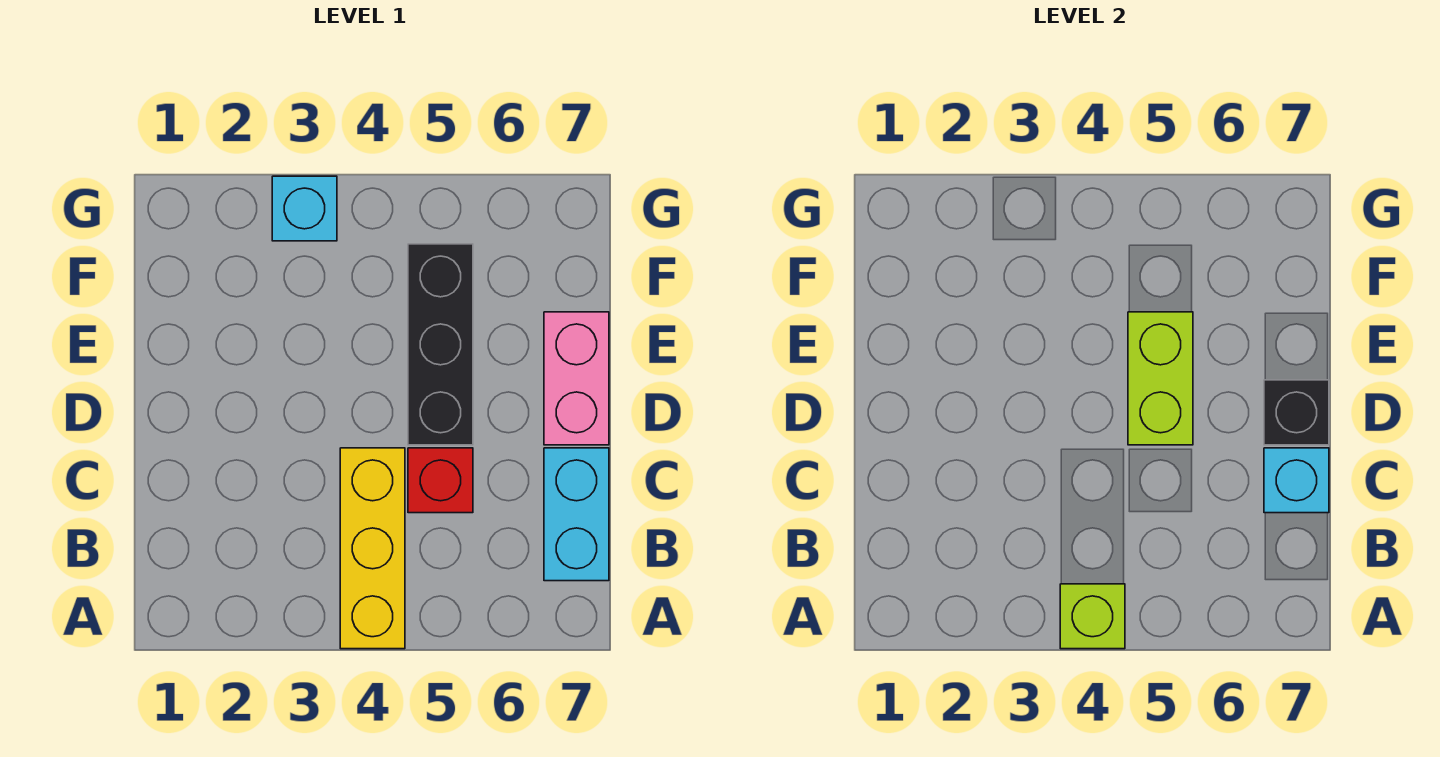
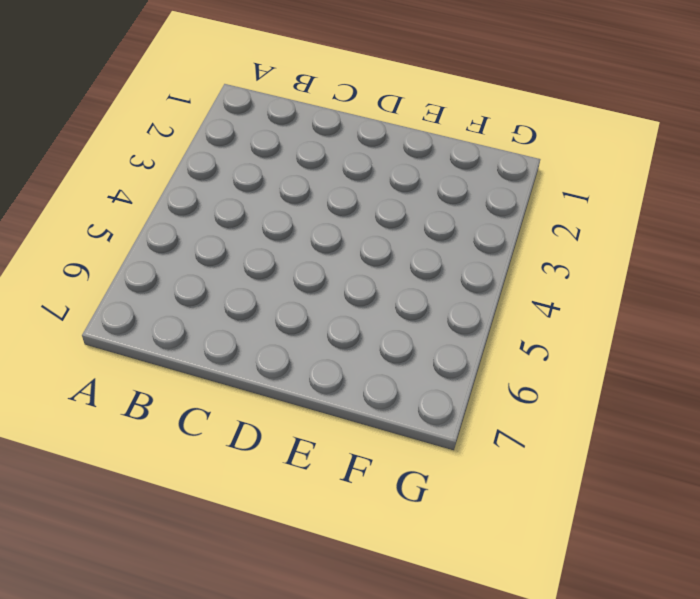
none -> yellow brick A4:C4 level 1
none -> cyan brick B7:C7 level 1

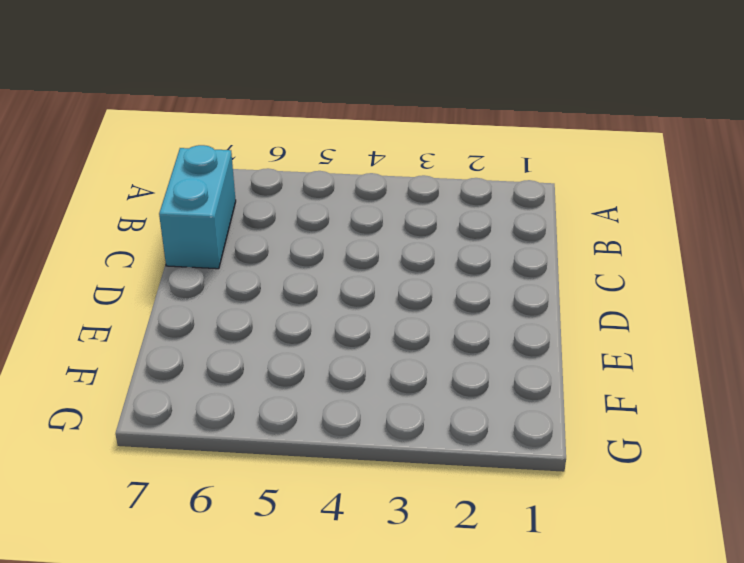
none -> yellow brick A4:C4 level 1
none -> red brick C5 level 1

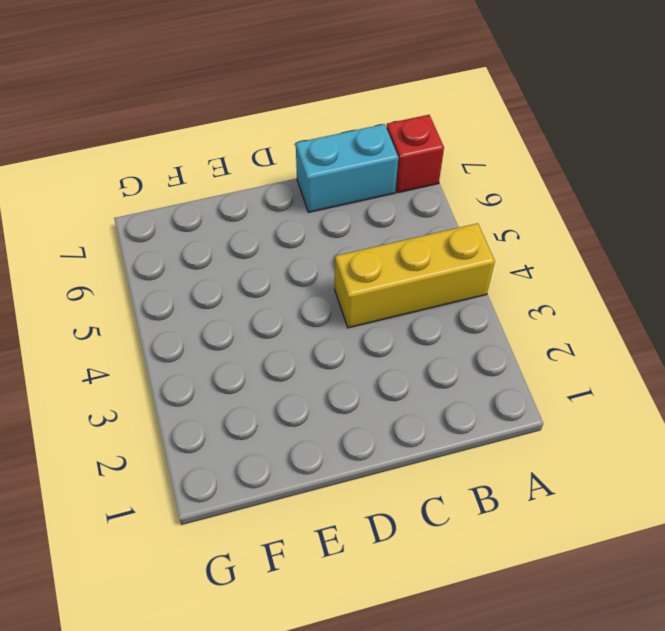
red brick A7 level 1 -> red brick C5 level 1
none -> black brick D5:F5 level 1
none -> pink brick D7:E7 level 1

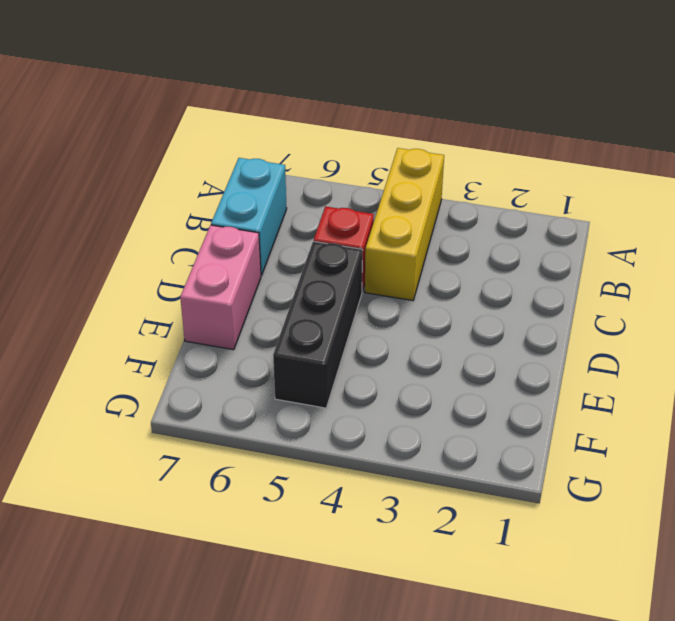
none -> cyan brick G3 level 1
none -> lime brick A4 level 2

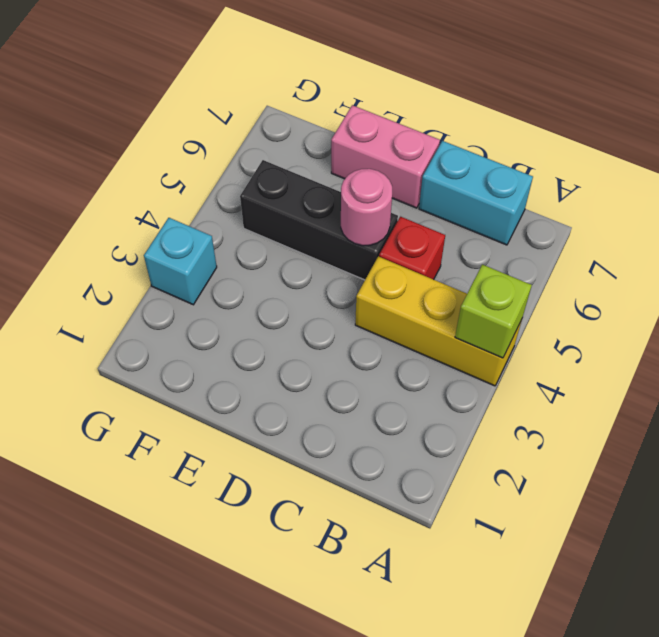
pink round brick D5 level 2 -> lime brick D5:E5 level 2
none -> cyan brick C7 level 2
none -> black brick D7 level 2

